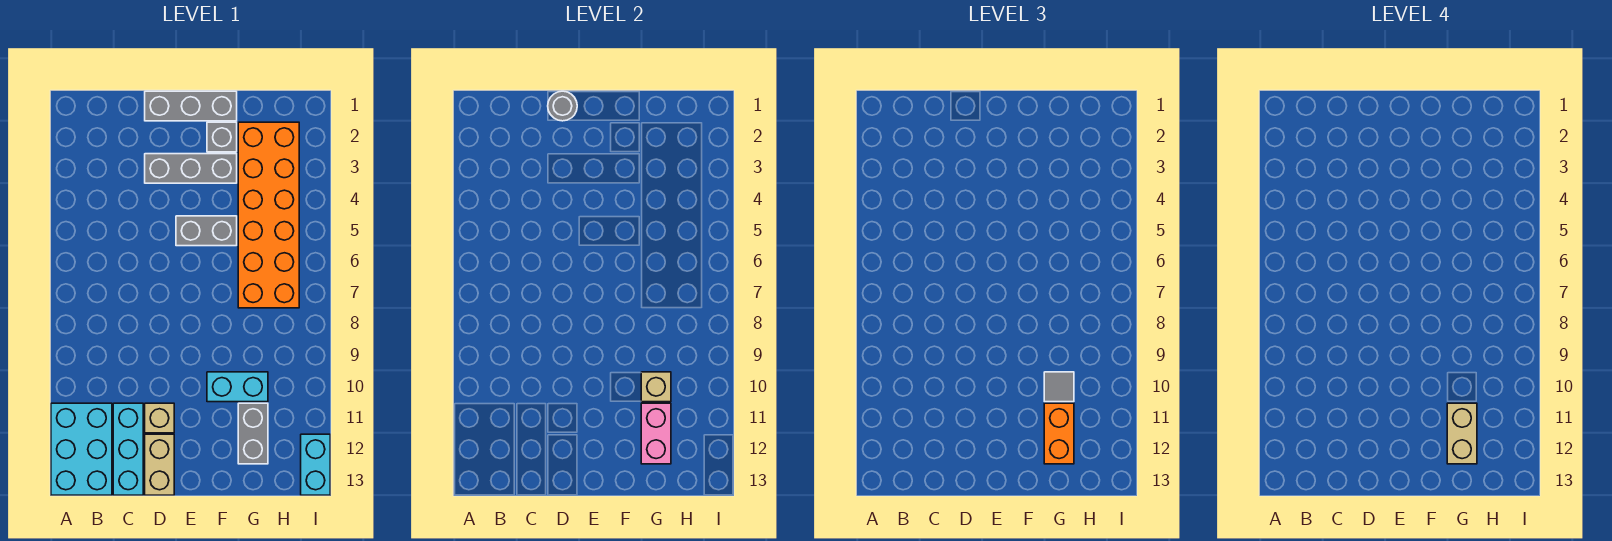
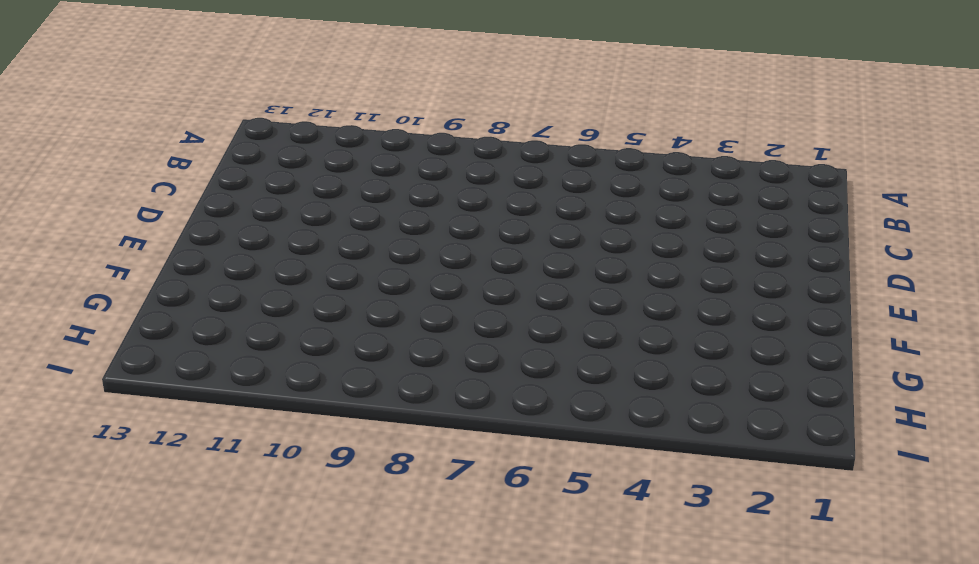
none -> cyan brick A11:B13 level 1
none -> cyan brick C11:C13 level 1
none -> grey brick D1:F1 level 1

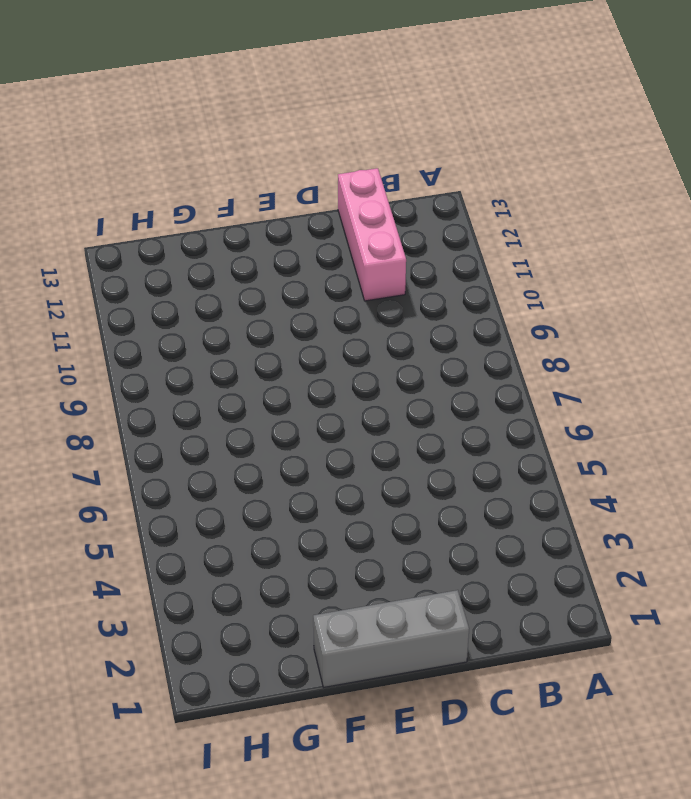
pink brick C11:C13 level 1 -> cyan brick C11:C13 level 1
none -> cyan brick A11:B13 level 1
none -> grey brick D3:F3 level 1
none -> tan brick D11 level 1

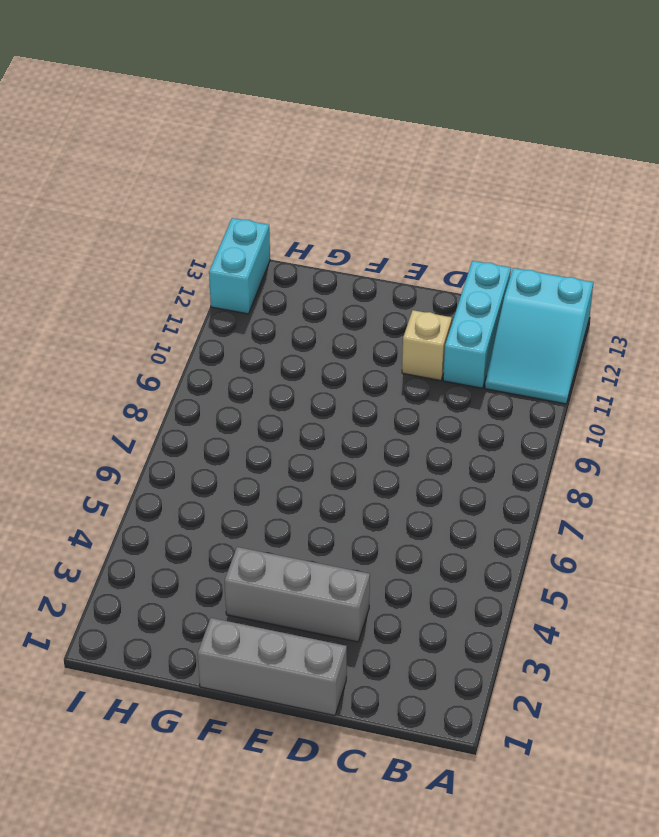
cyan slope A11:B13 level 1 top 13 -> cyan brick A11:B13 level 1
none -> tan brick D12:D13 level 1
none -> grey brick E5:F5 level 1
none -> grey brick F2 level 1

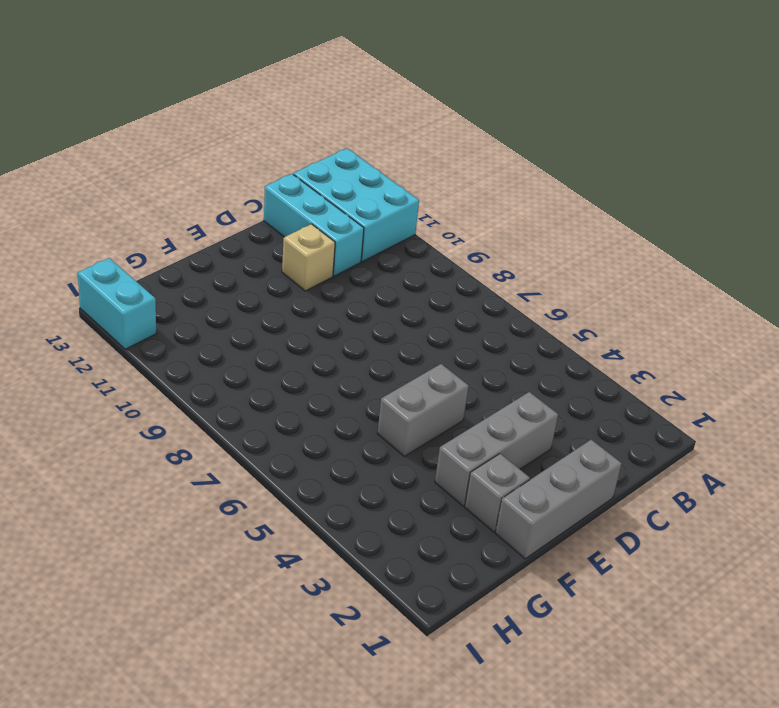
none -> tan brick D12:D13 level 1
none -> cyan brick F10:G10 level 1
none -> orange brick G2:H7 level 1

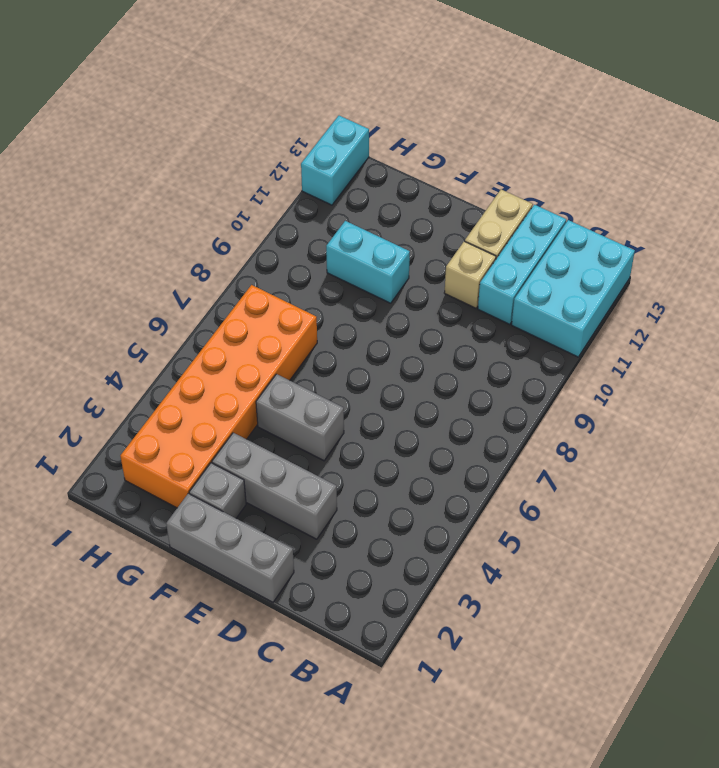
none -> grey brick G11:G12 level 1
none -> grey round brick D1 level 2
none -> tan brick G10 level 2

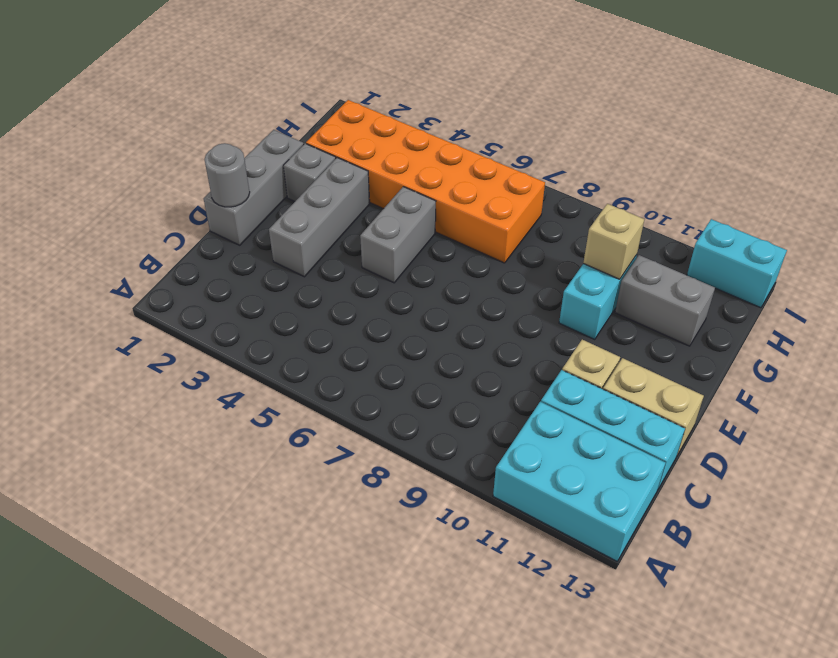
none -> pink brick G11:G12 level 2
none -> grey tile G10 level 3
none -> orange brick G11:G12 level 3

